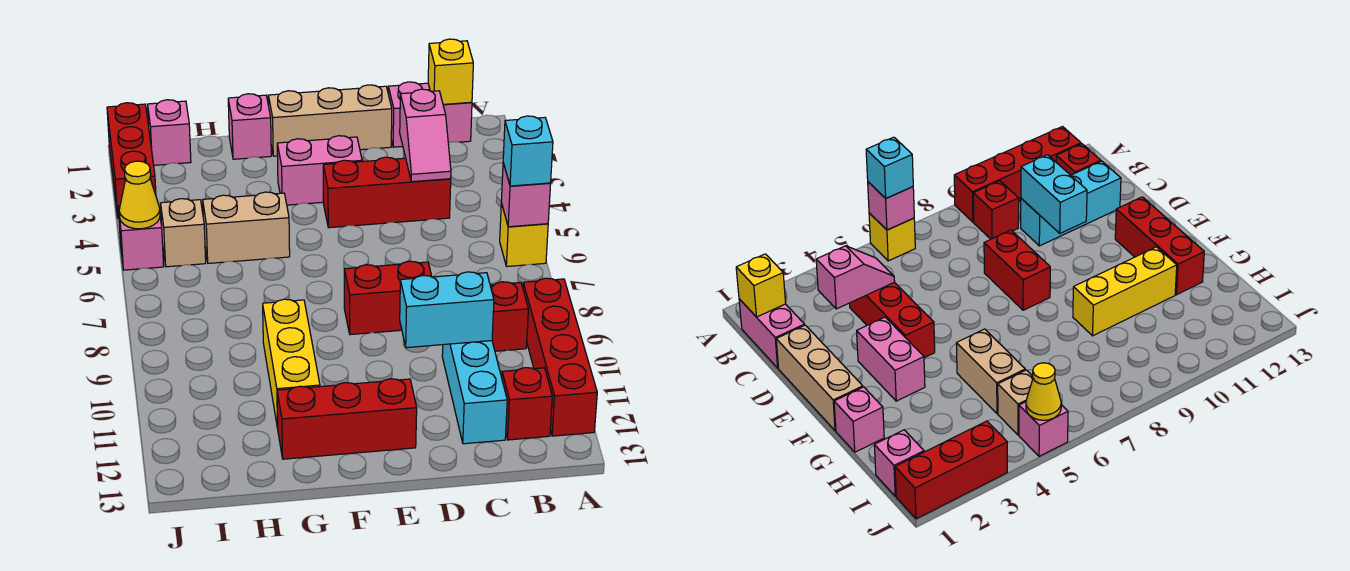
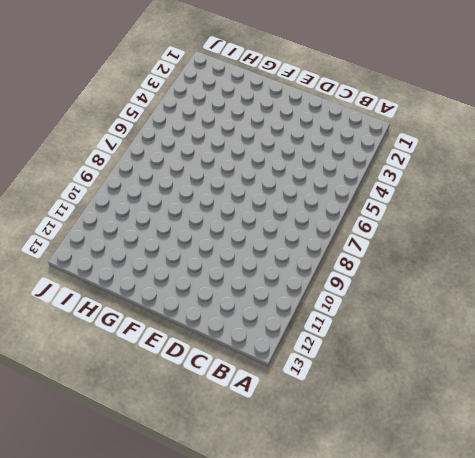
none -> yellow brick A6 level 1
none -> red brick A9:A12 level 1
none -> pink brick B1:C1 level 1

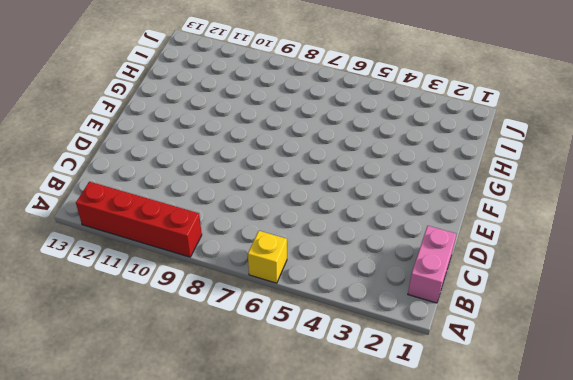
none -> red brick B9 level 1
none -> red brick B12 level 1
none -> red brick C4:E4 level 1

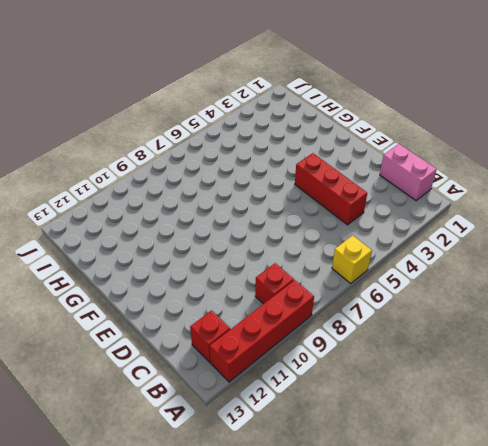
none -> cyan brick C10:C12 level 1
none -> tan brick D1:F1 level 1
none -> red brick D8:E8 level 1

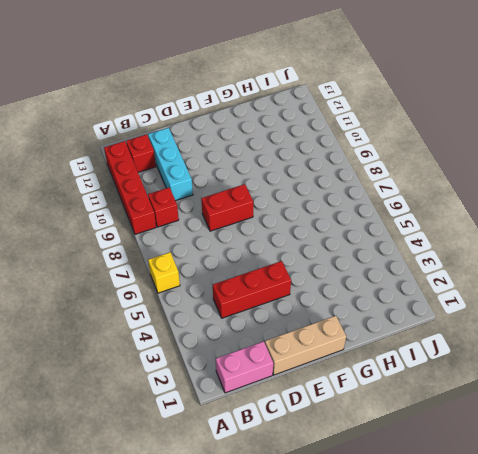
none -> pink brick E3:F3 level 1
none -> red brick E12:G12 level 1
none -> pink brick G1 level 1

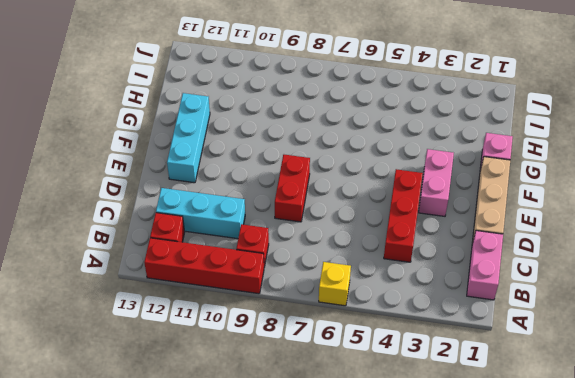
cyan brick E12:G12 level 1 -> red brick E12:G12 level 1
none -> tan brick G5:H5 level 1
none -> yellow brick G9:G11 level 1
none -> pink brick I1 level 1

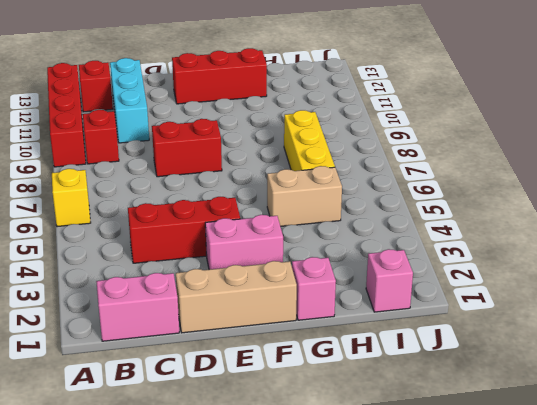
yellow brick H6:H8 level 1 -> yellow brick G9:G11 level 1
none -> tan brick I5 level 1
none -> red brick J1:J3 level 1
none -> pink brick J5 level 1

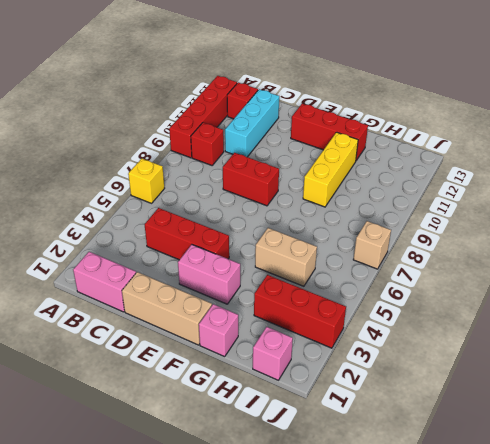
red brick H3:J3 level 1 -> red brick J1:J3 level 1
tan brick J7 level 1 -> tan brick I5 level 1
none -> pink brick J5 level 1
none -> pink brick A6 level 2
none -> yellow brick B1 level 2

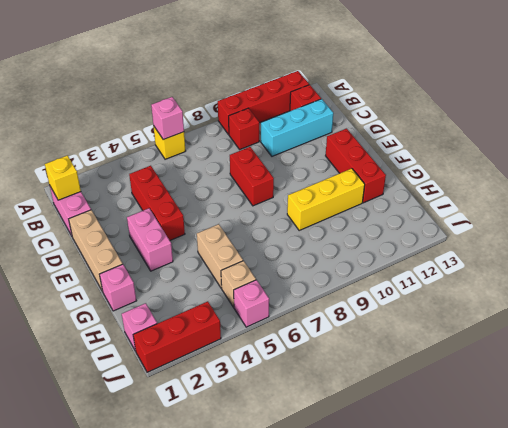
none -> pink slope C3:C4 level 2 top 3
none -> cyan brick C10:D10 level 2
none -> yellow cone J5 level 2

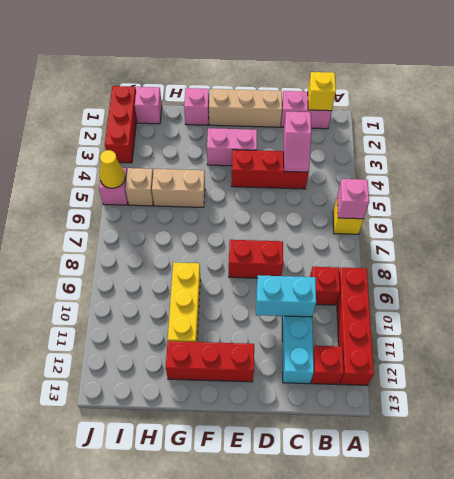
none -> cyan brick A6 level 3

